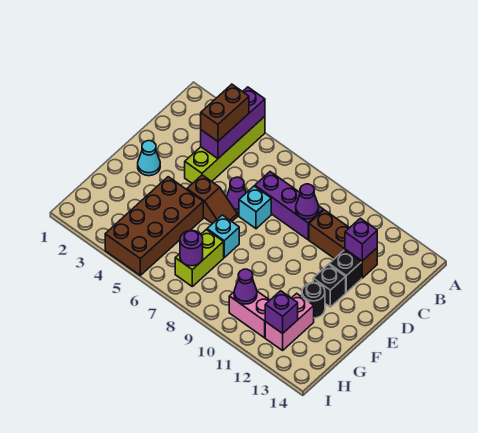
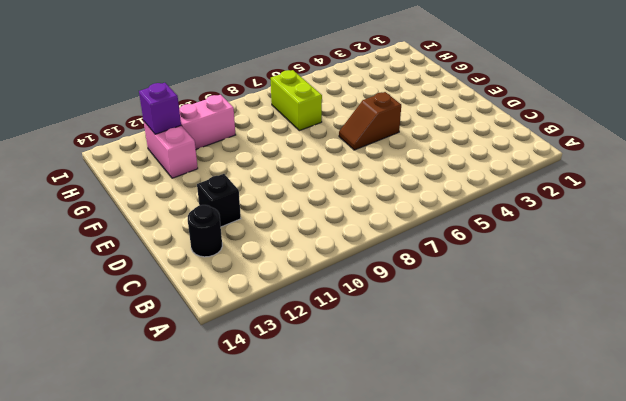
black round brick C13 level 1 -> black round brick F12 level 1
none -> lime brick A4:D4 level 1
none -> purple brick C7:C9 level 1
none -> brown brick C10:C12 level 1

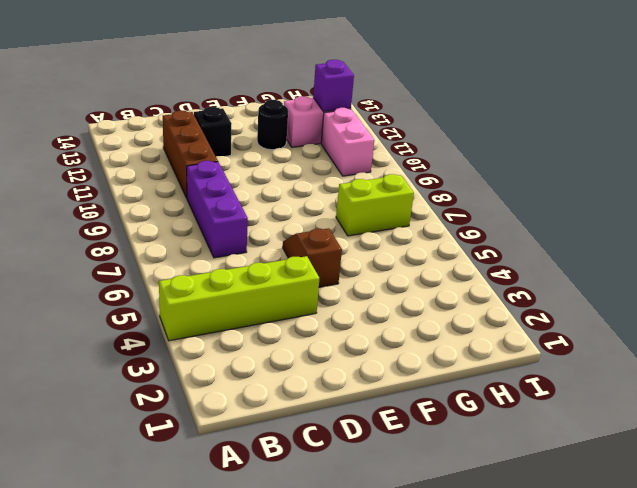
none -> purple cone D6 level 1
none -> cyan brick D7 level 1
none -> cyan cone E2 level 1

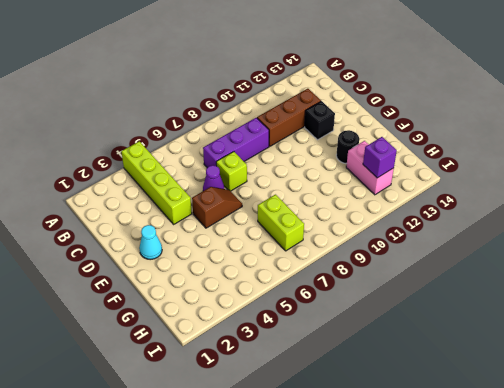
lime brick D7 level 1 -> cyan brick D7 level 1
none -> black brick E12 level 1
none -> brown brick F4:I5 level 1
none -> cyan brick F7 level 1

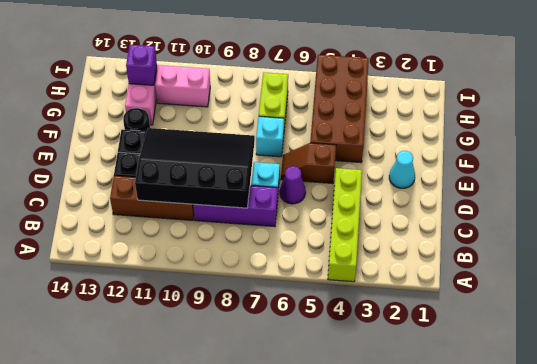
black slope C8:E11 level 2 top C -> purple cone C9 level 2
none -> purple brick A4:C4 level 2
none -> purple brick C12 level 2
none -> purple round brick H7 level 2

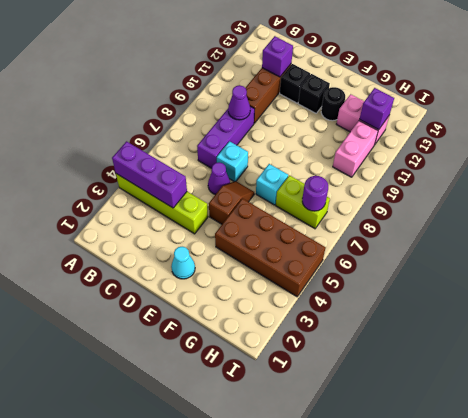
none -> purple cone H10 level 2
none -> brown brick B4:C4 level 3

